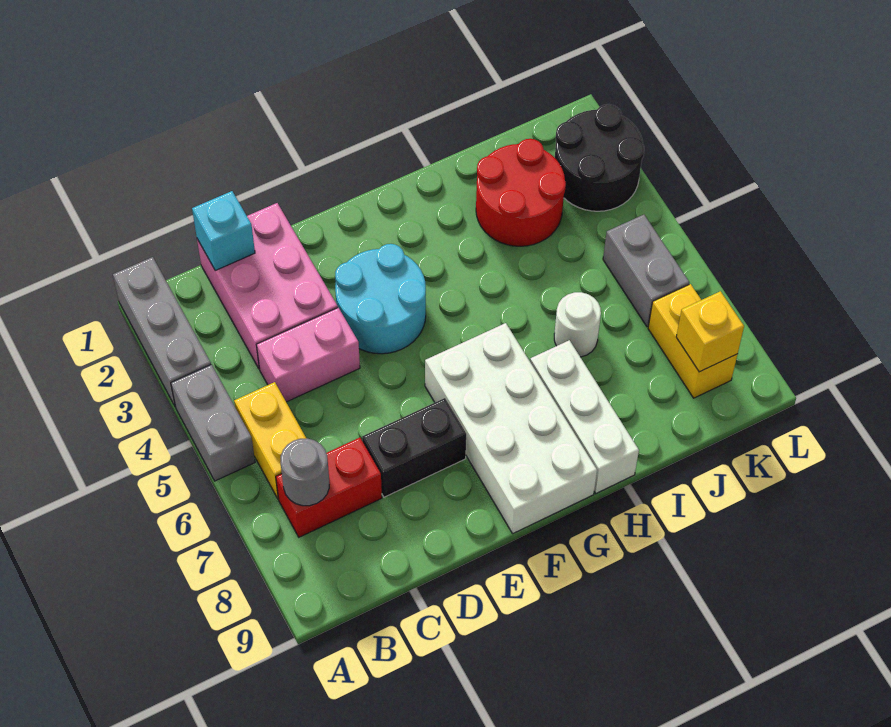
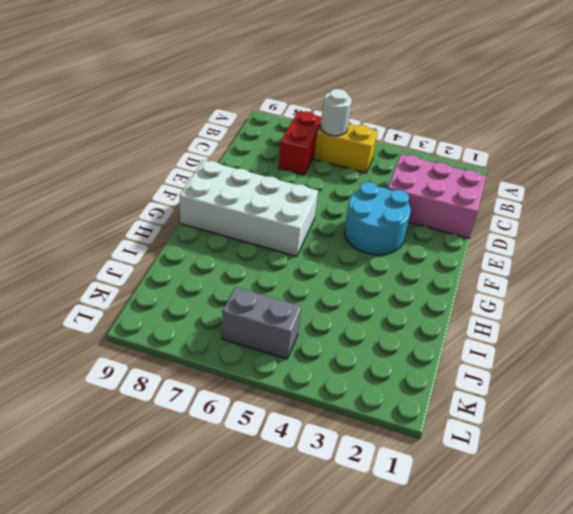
white round brick B6 level 2 -> white round brick I6 level 1
none -> grey brick A1:A3 level 1
none -> grey brick A4:A5 level 1
none -> pink brick C4:D4 level 1

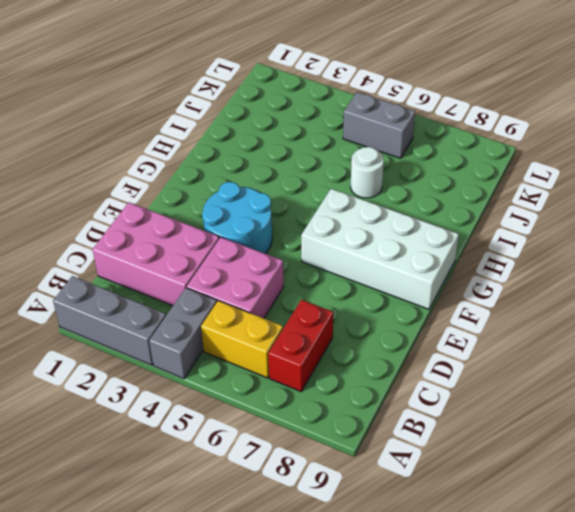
grey brick A4:B4 level 1 -> grey brick A4:A5 level 1
pink brick C4:D5 level 1 -> pink brick C4:D4 level 1
none -> black brick D7:E7 level 1
none -> white brick H7:H9 level 1
none -> red round brick I2:J3 level 1

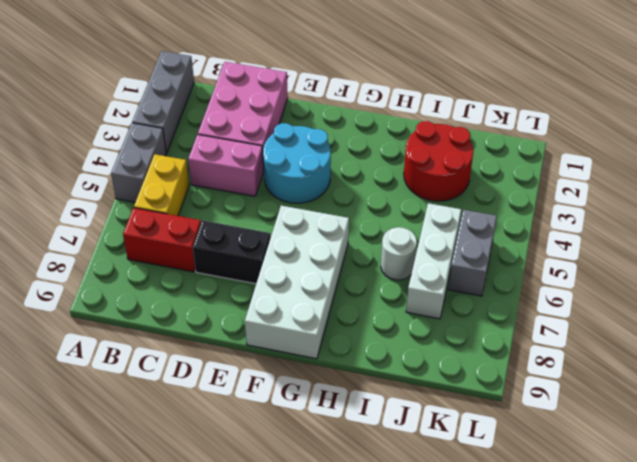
white brick J5:J7 level 1 -> white brick H7:H9 level 1
none -> black round brick K2:L3 level 1
none -> yellow brick K7:K8 level 1
none -> grey round brick B7 level 2

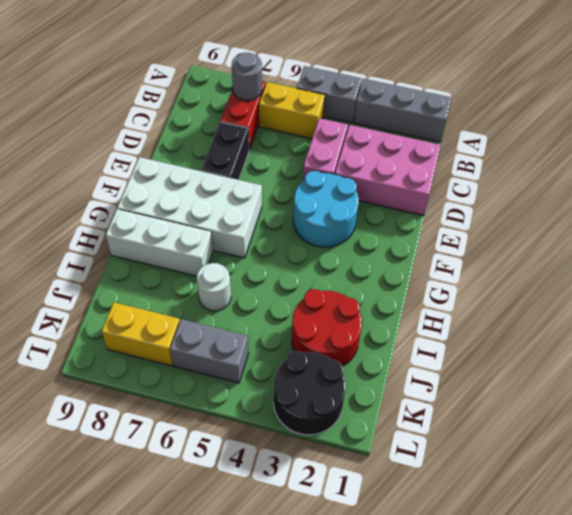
none -> cyan brick C1 level 2
none -> yellow brick K8 level 2

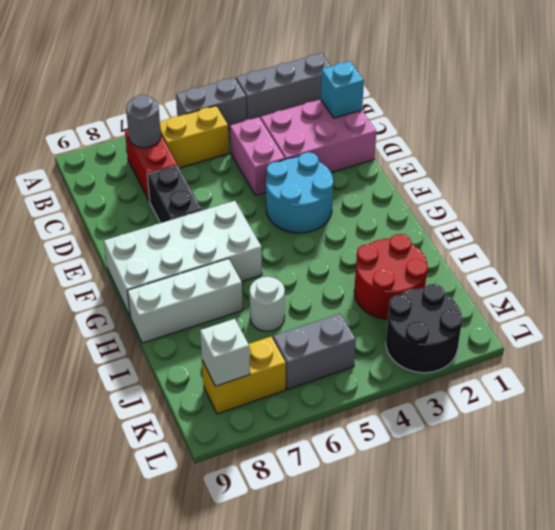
white brick K8 level 2 -> yellow brick K8 level 2

